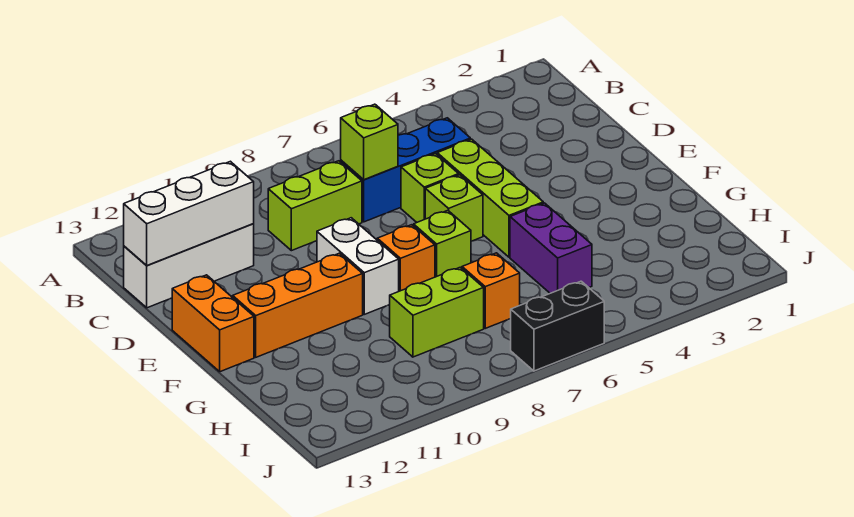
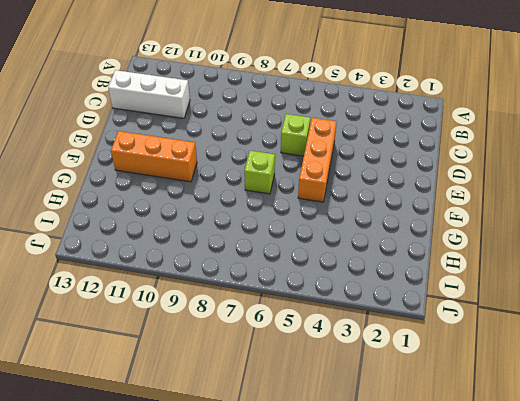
orange brick D5:F5 level 1 -> lime brick D5:F5 level 1
none -> blue brick C5:C7 level 1
none -> lime brick C8:C9 level 1
none -> lime brick E6 level 1

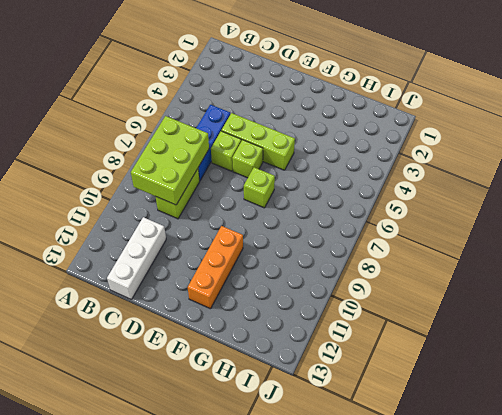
lime brick B7:C9 level 2 -> lime brick C7 level 2
none -> white brick E9:F9 level 1
none -> orange brick E13:F13 level 1
none -> orange brick F8 level 1

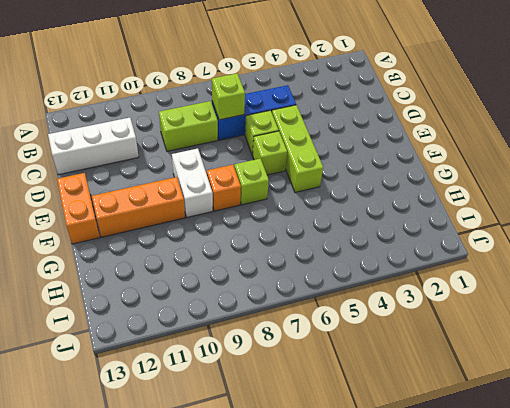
none -> purple brick G5:H5 level 1
none -> orange brick H7 level 1
none -> lime brick H8:H9 level 1

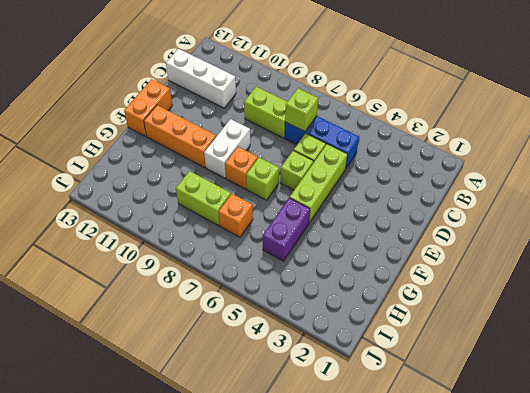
none -> black brick J6:J7 level 1
none -> white brick C11:C13 level 2

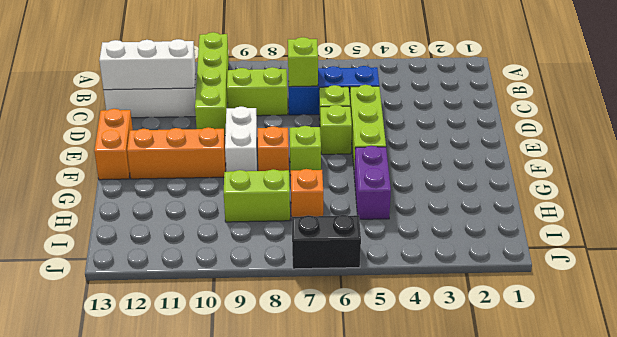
lime brick A10:D10 level 1 -> none

